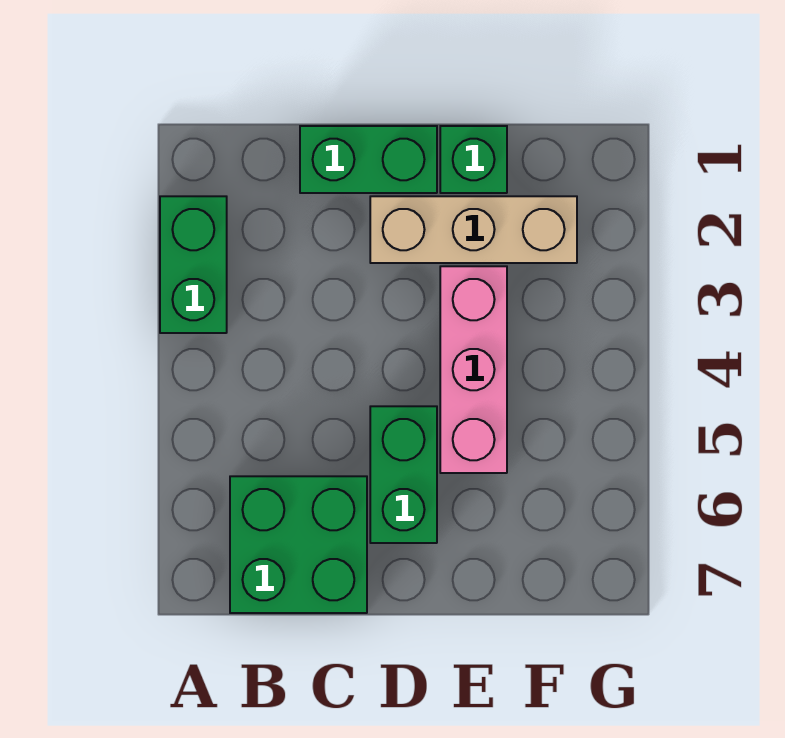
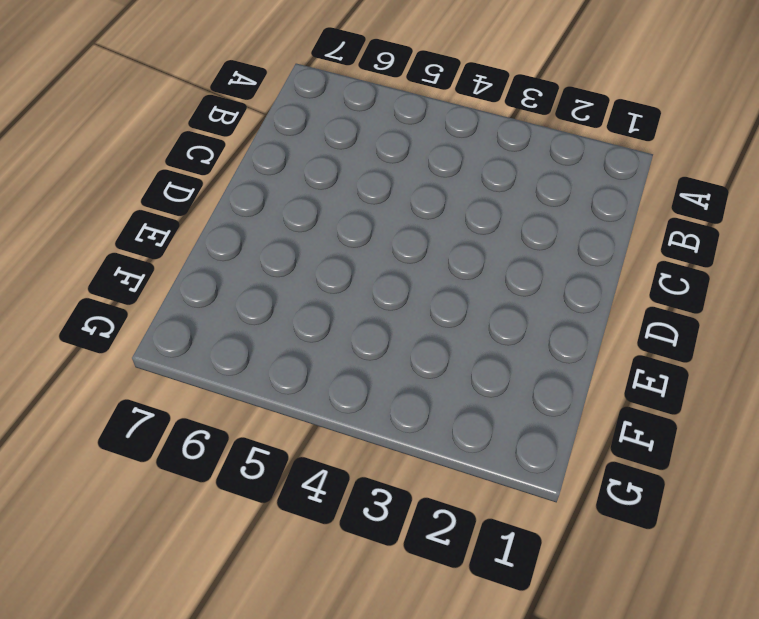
none -> green brick A2:A3 level 1
none -> green brick B6:C7 level 1

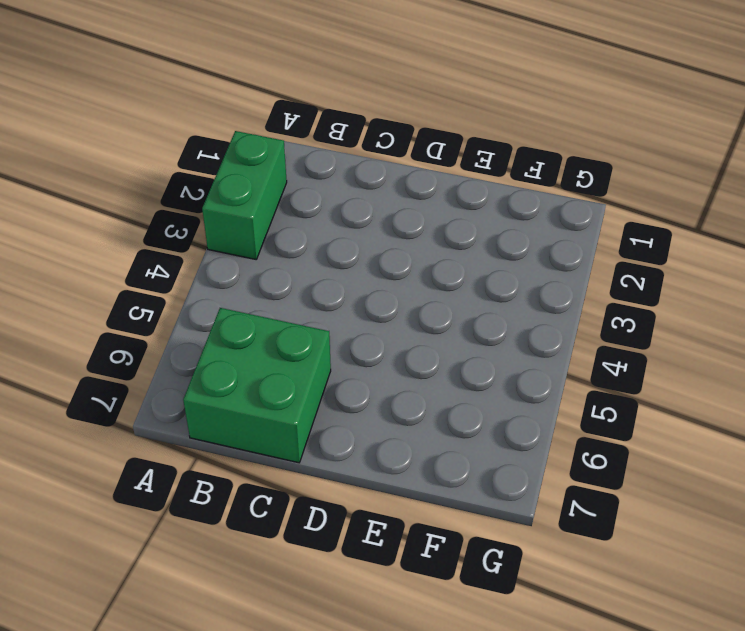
none -> green brick C1:D1 level 1
none -> tan brick D2:F2 level 1

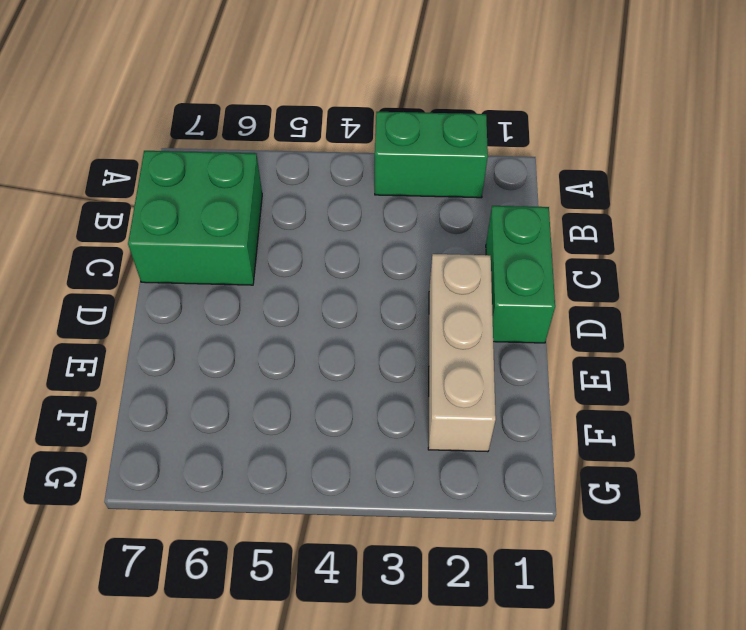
none -> green brick D5:D6 level 1
none -> green brick E1 level 1

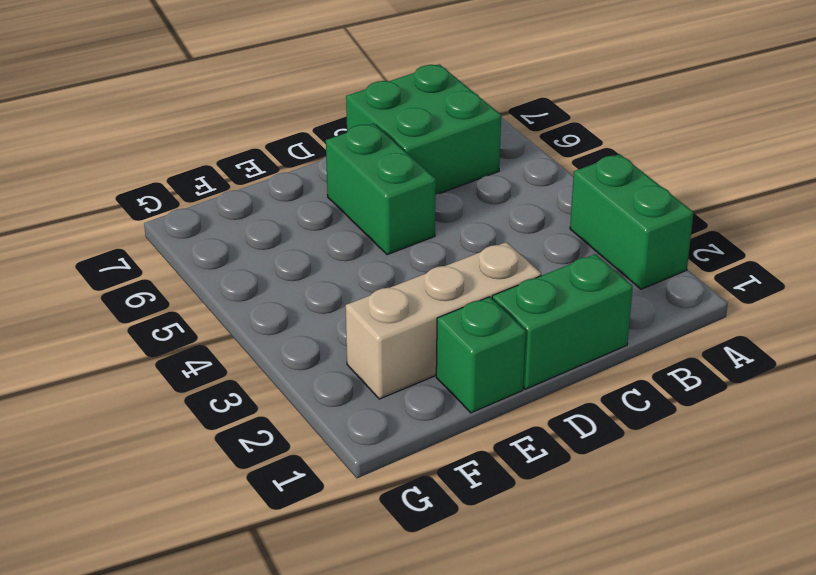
none -> pink brick E3:E5 level 1

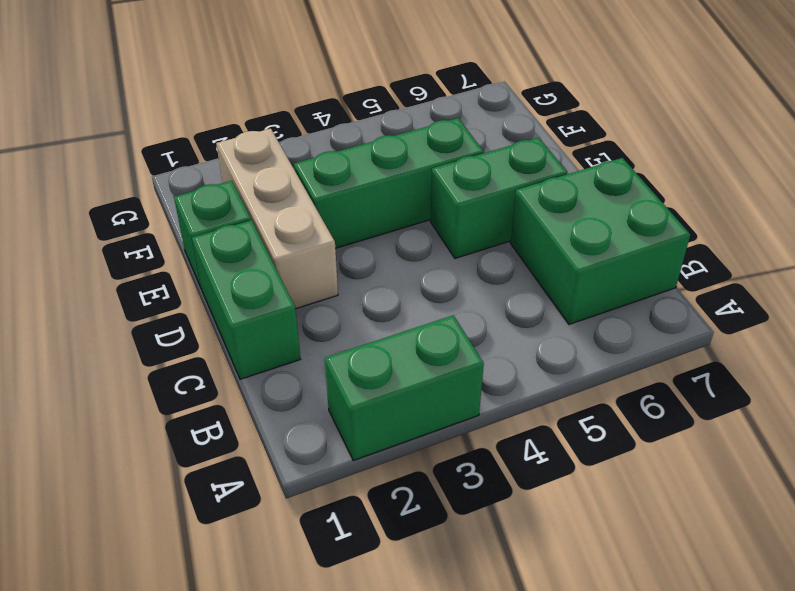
green brick E3:E5 level 1 -> pink brick E3:E5 level 1

